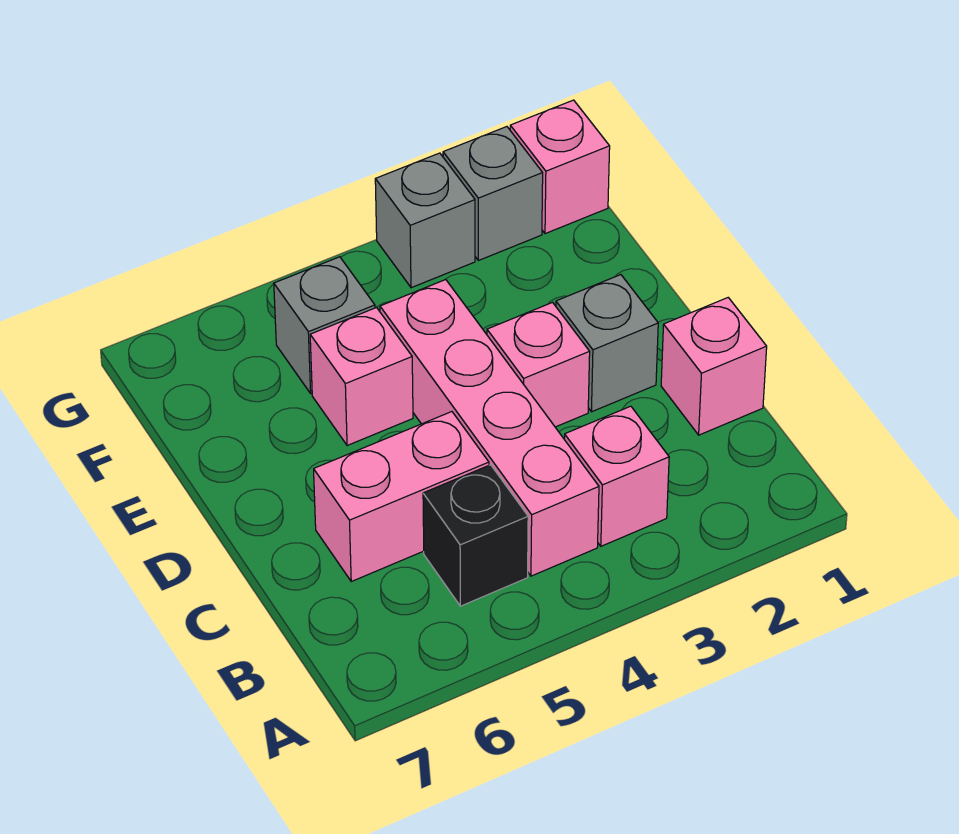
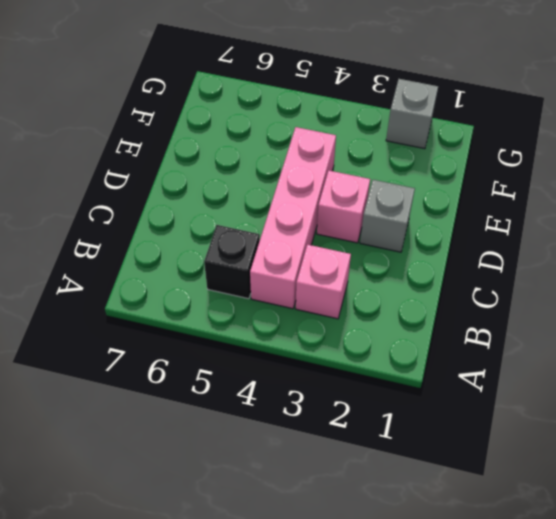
none -> pink brick C1 level 1
none -> pink brick C5:C6 level 1
none -> pink brick E5 level 1

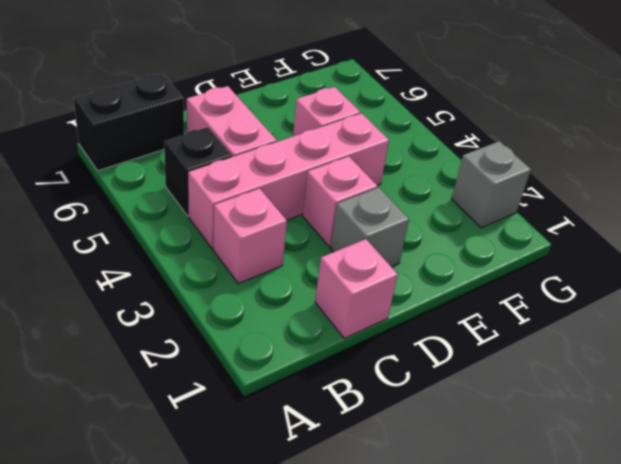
black brick A7:B7 level 1 -> none
none -> grey brick F5 level 1
none -> pink brick G1 level 1
none -> grey brick G3 level 1

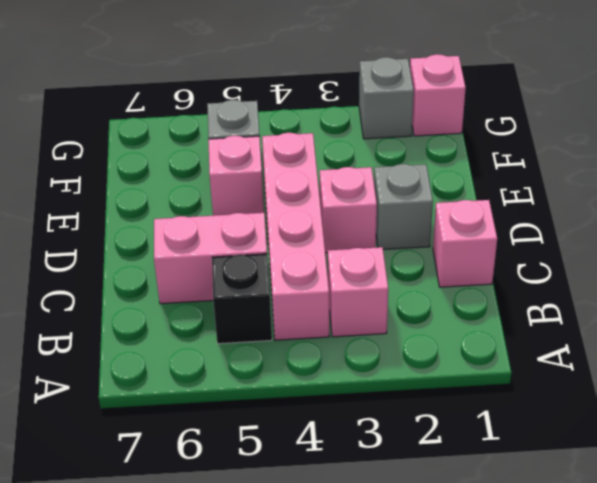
none -> grey brick G3 level 1

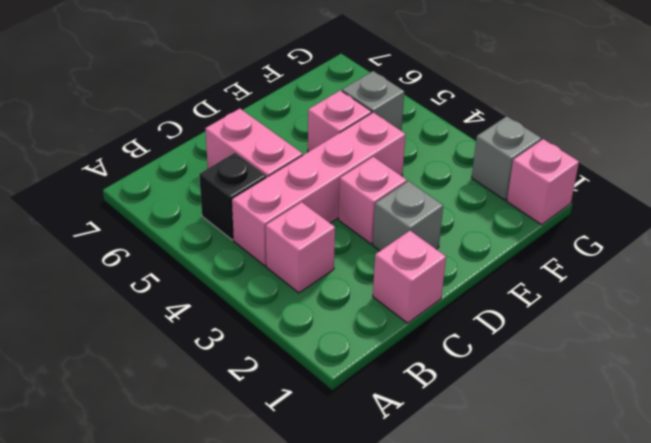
none -> grey brick G3 level 1

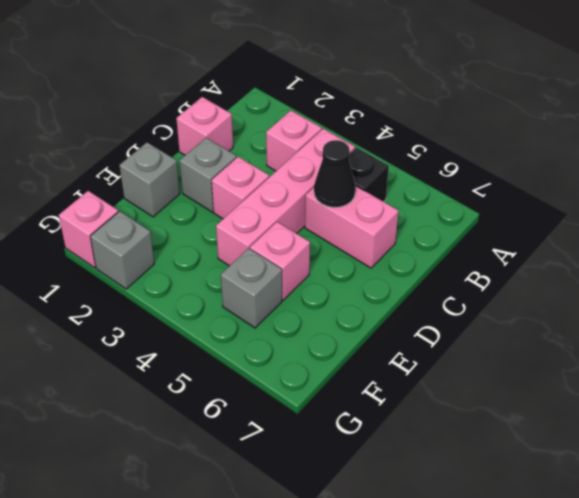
black cone C5 level 2 -> none
grey brick E1 level 1 -> grey brick G3 level 1

